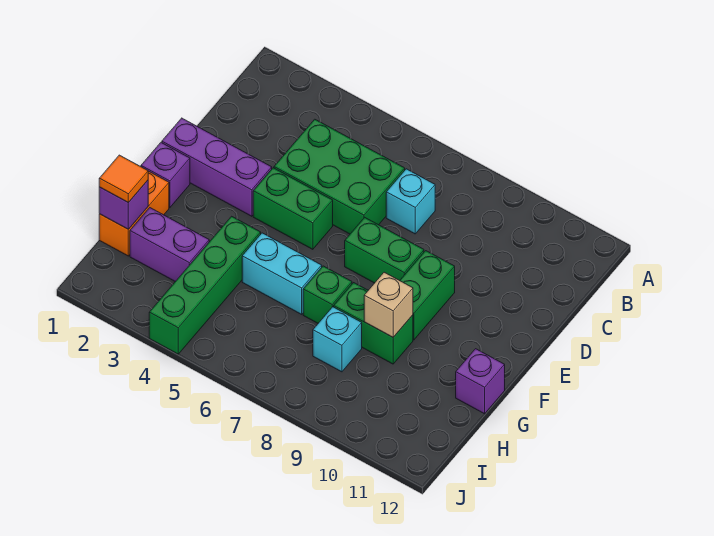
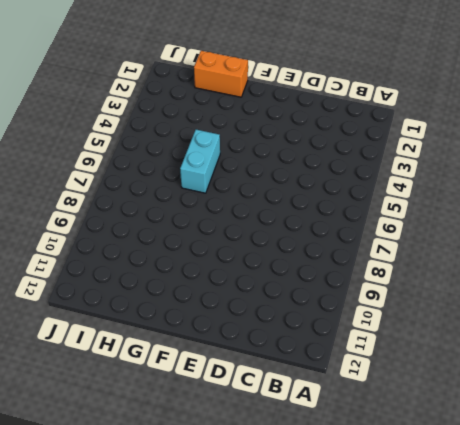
none -> green brick C4:D6 level 1
none -> cyan brick C7 level 1
none -> purple brick E1:E3 level 1

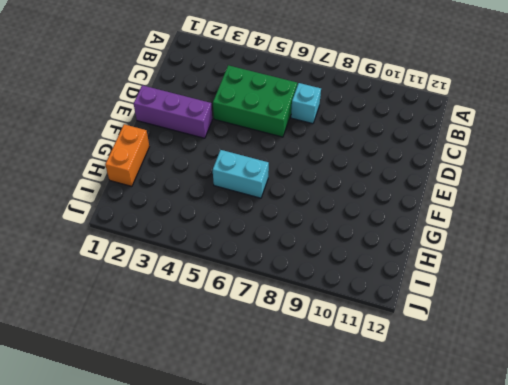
none -> green brick E4:E5 level 1
none -> green brick E7:E8 level 1
none -> green brick E9:F9 level 1

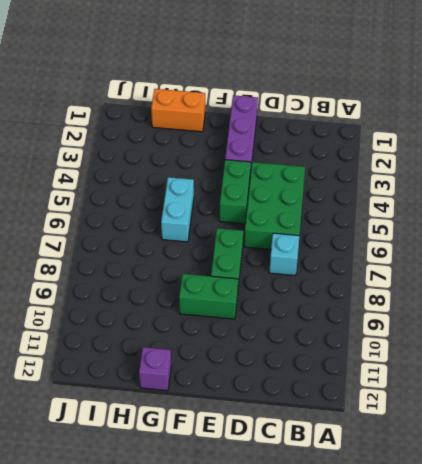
none -> purple brick F1 level 1
none -> green brick G4:J4 level 1
none -> green brick G7 level 1

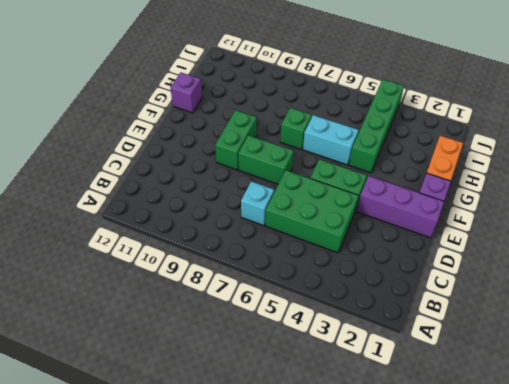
none -> green brick G8:G9 level 1
none -> purple brick H2:H3 level 1
none -> cyan brick H8 level 1

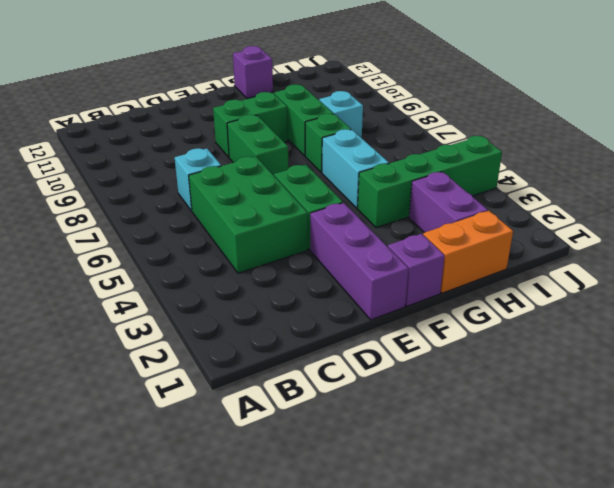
none -> tan brick G9 level 2
none -> purple brick H1 level 2
none -> orange tile H1 level 3

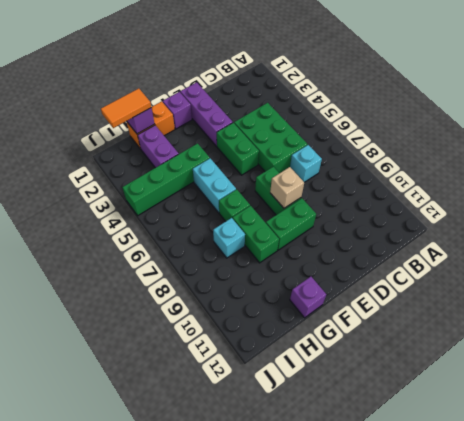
tan brick E8 level 2 -> tan brick G9 level 2
orange tile H1:I1 level 3 -> orange tile H1 level 3

